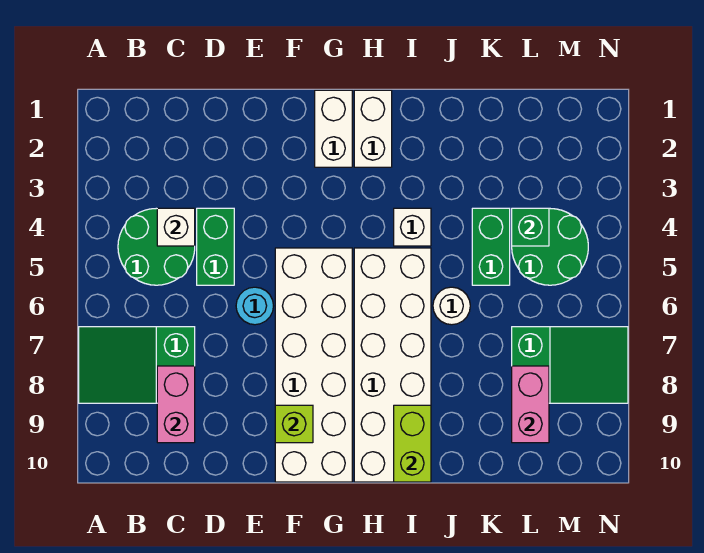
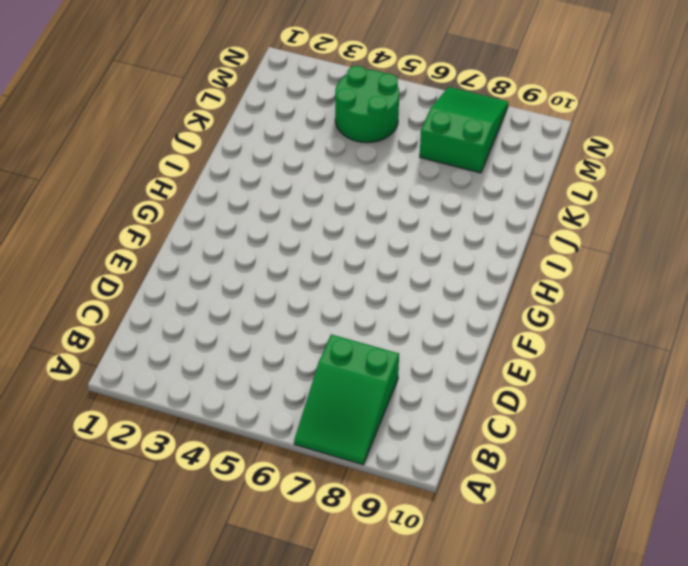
none -> green round brick B4:C5 level 1
none -> green brick D4:D5 level 1
none -> cyan round brick E6 level 1

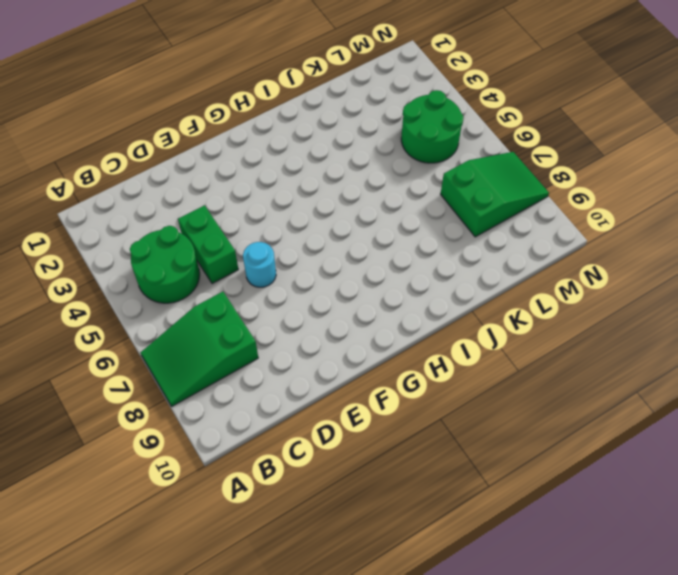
none -> white brick F5:G10 level 1
none -> white brick G1:G2 level 1
none -> white brick H1:H2 level 1

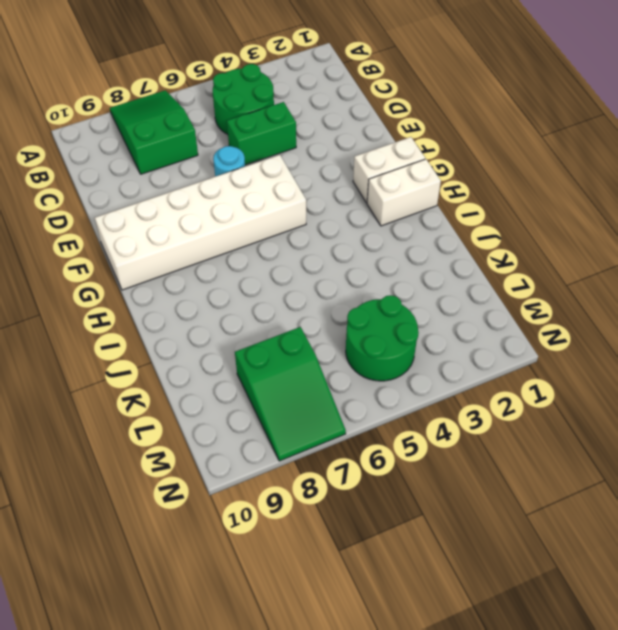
none -> white brick H5:I10 level 1
none -> white brick I4 level 1
none -> white round brick J6 level 1

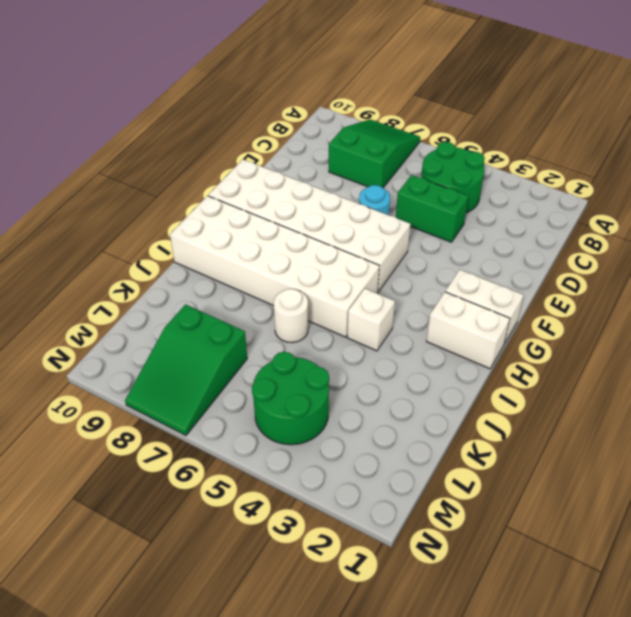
none -> green brick K4:K5 level 1
none -> white brick C4 level 2
none -> pink brick C8:C9 level 2

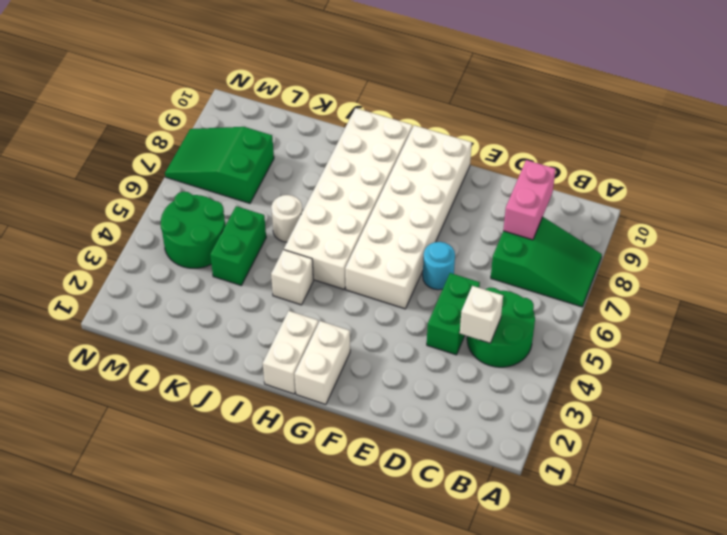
none -> lime brick F9 level 2
none -> lime brick I9:I10 level 2
none -> green brick L4 level 2

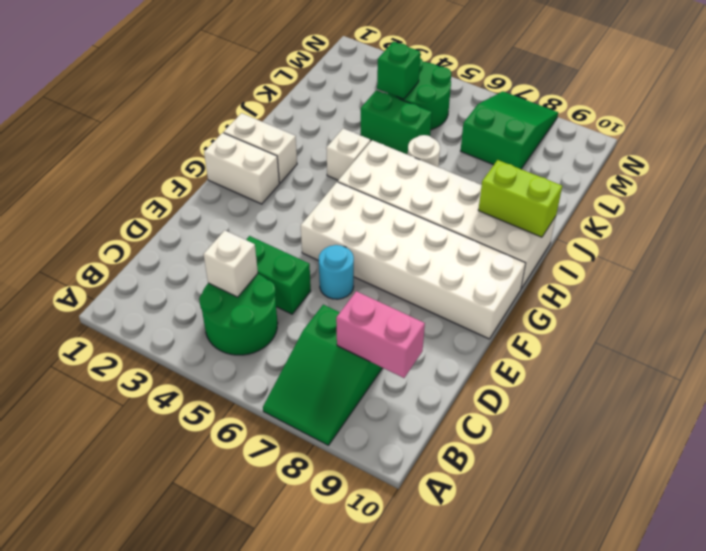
none -> lime brick F9 level 2
none -> pink brick L8:L9 level 2

